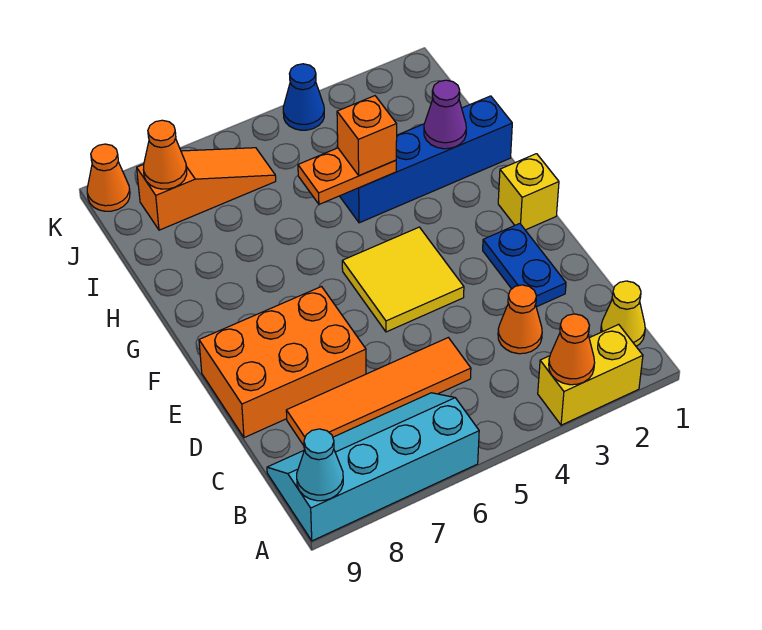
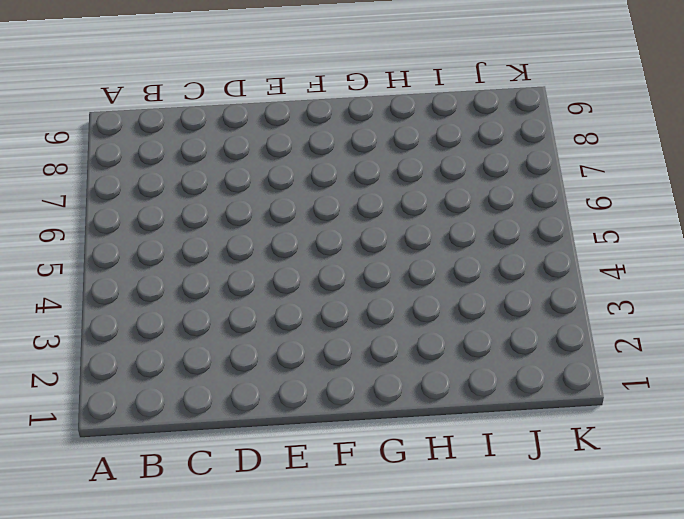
none -> yellow brick A2:A3 level 1
none -> cyan slope A6:B9 level 1 top A
none -> yellow cone B1 level 1

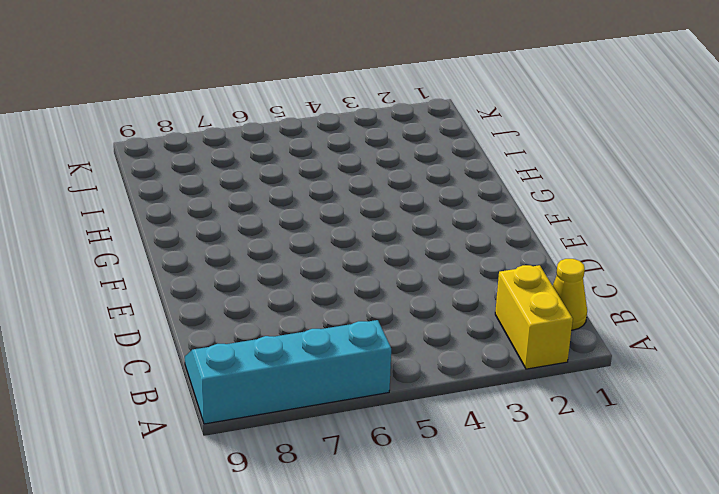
yellow brick A2:B2 level 1 -> yellow brick A2:A3 level 1
none -> orange cone C3 level 1
none -> orange tile C5:C8 level 1
none -> blue plate D2:E2 level 1

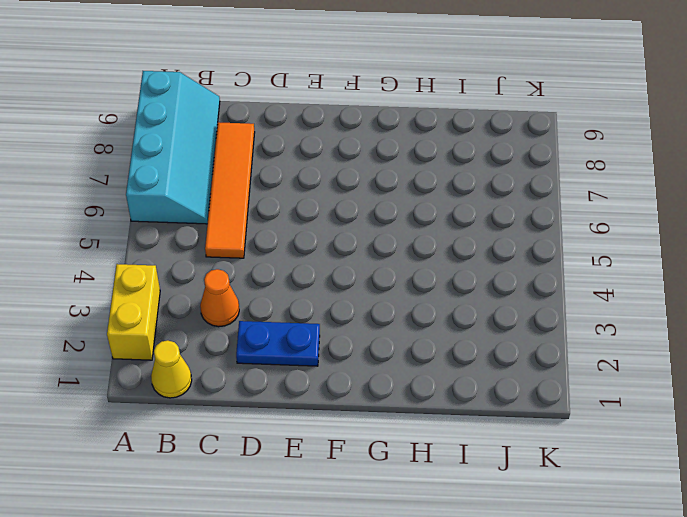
none -> orange brick D7:E9 level 1
none -> yellow tile E4:F5 level 1
none -> yellow brick F1 level 1

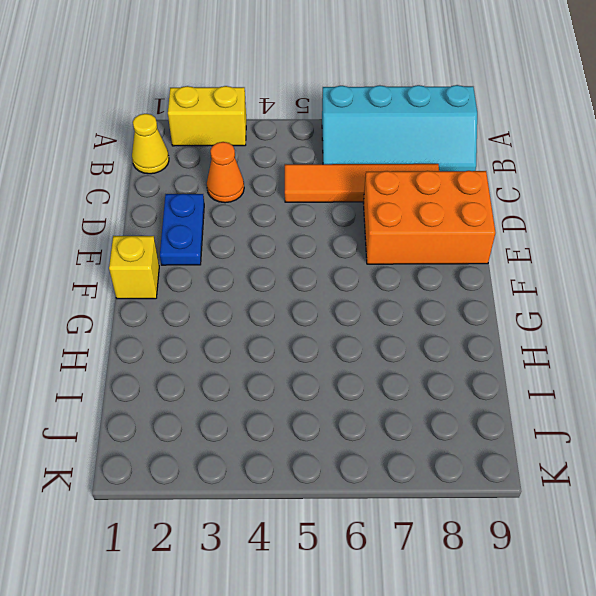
none -> yellow tile E4:F5 level 1
none -> blue brick H1:H4 level 1
none -> orange slope J6:J8 level 1 top 8

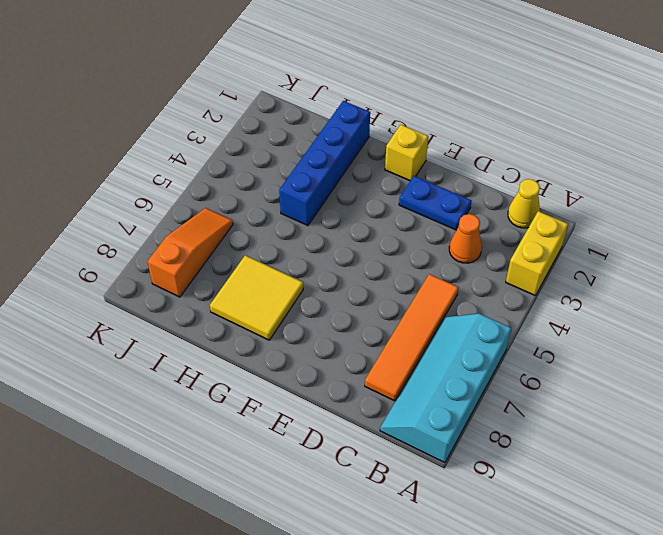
yellow tile G7:H8 level 1 -> yellow tile E4:F5 level 1
none -> orange brick D7:E9 level 1
none -> blue cone K4 level 1
none -> orange cone K9 level 1

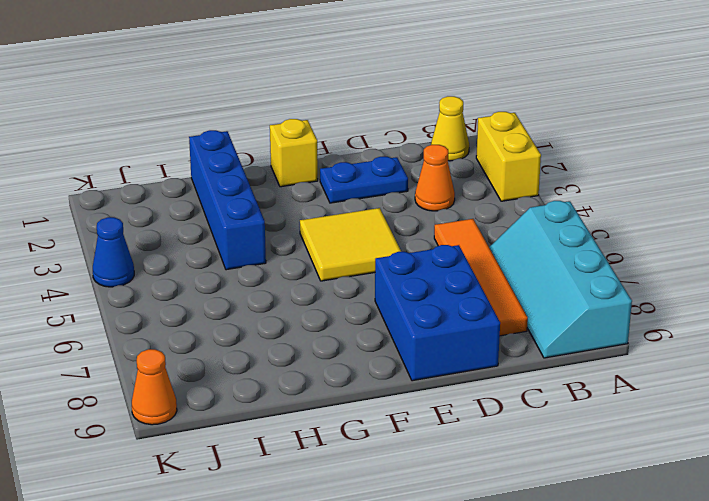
blue brick D7:E9 level 1 -> orange brick D7:E9 level 1
none -> orange slope J6:J8 level 1 top 8
none -> orange cone A3 level 2
none -> cyan cone A9 level 2

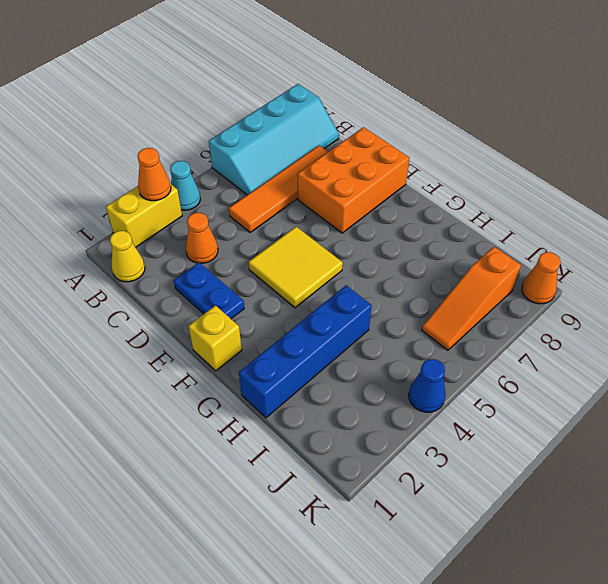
cyan cone A4 level 1 -> cyan cone A9 level 2
none -> purple cone H2 level 2
none -> orange plate H4:H5 level 2
none -> orange cone J8 level 2

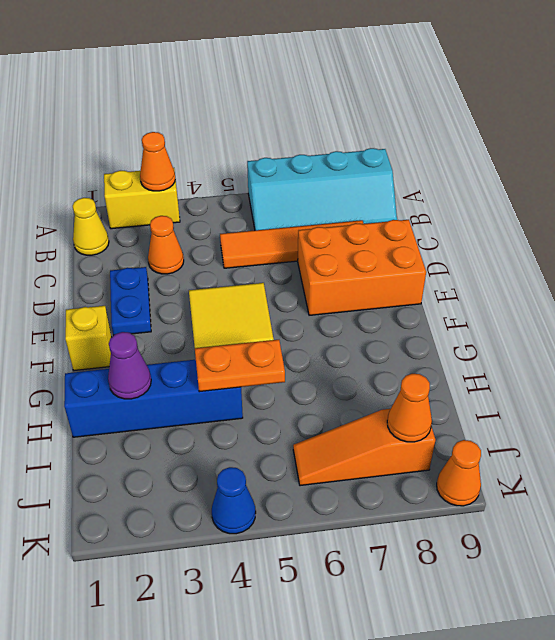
none -> cyan cone A9 level 2
none -> orange brick H4 level 3

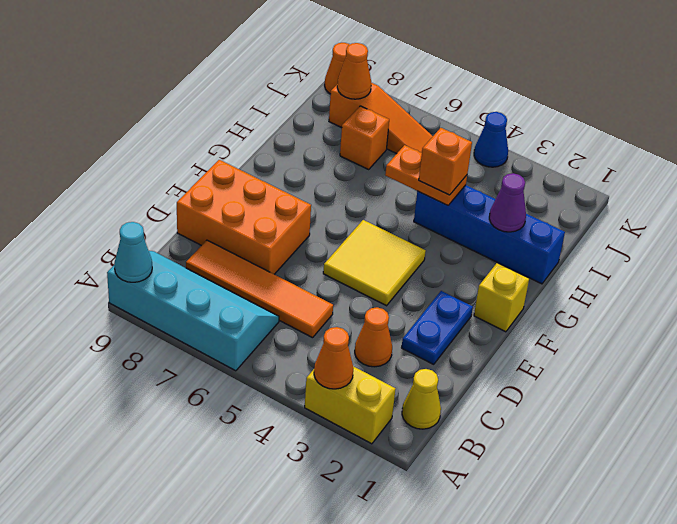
orange brick I7 level 1 -> none

